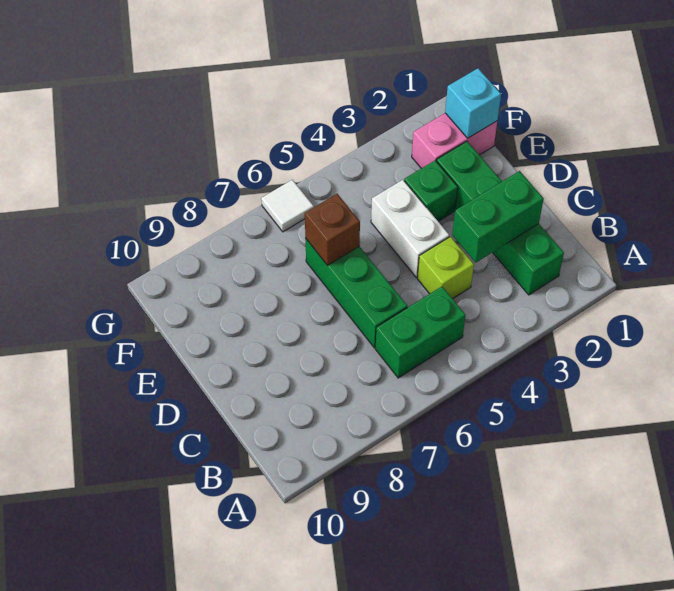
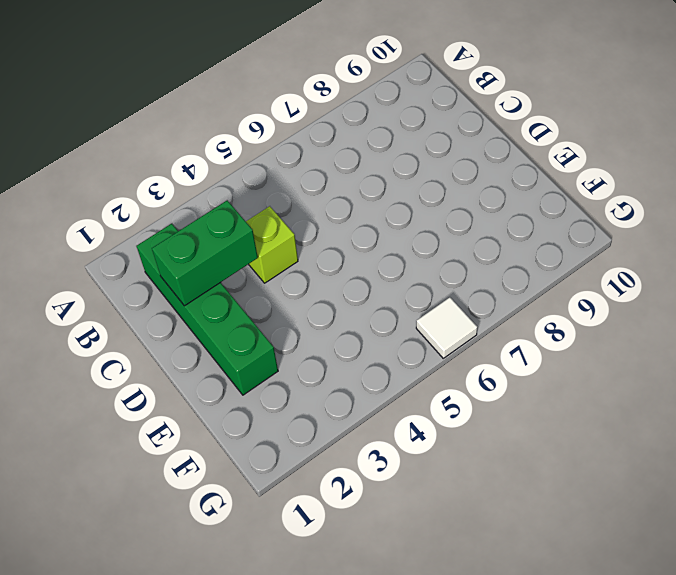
none -> green brick B5:B6 level 1
none -> green brick C6:E6 level 1

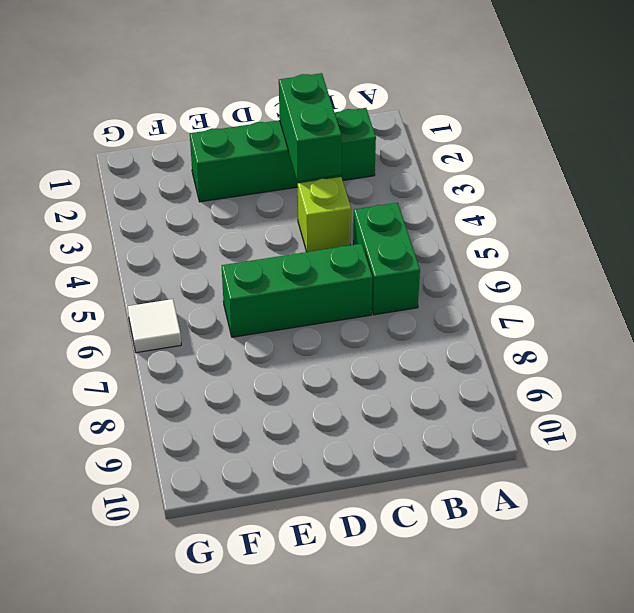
none -> white brick D4:E4 level 1
none -> green brick E3 level 1

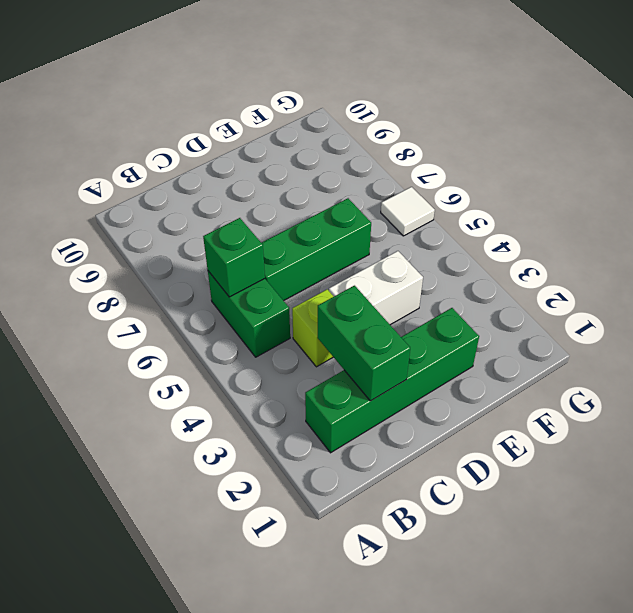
green brick B6 level 2 -> green brick E3 level 1
none -> pink brick F1:F2 level 1
none -> brown brick E6 level 2

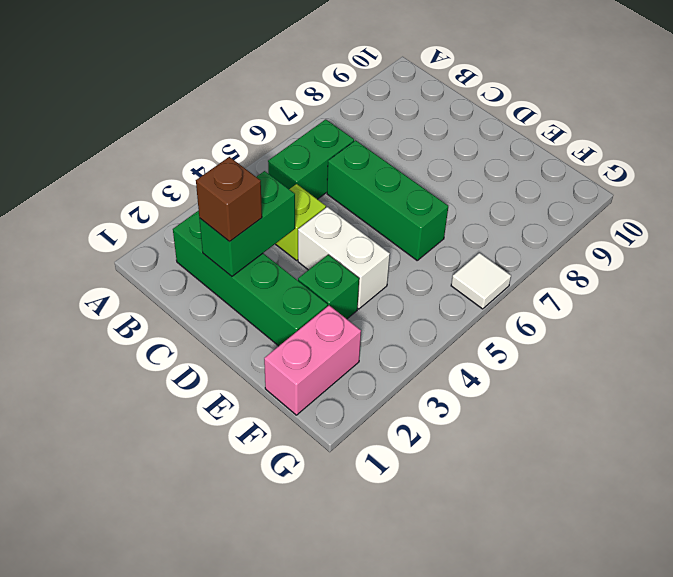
brown brick C2 level 3 -> brown brick E6 level 2
none -> cyan brick F1 level 2

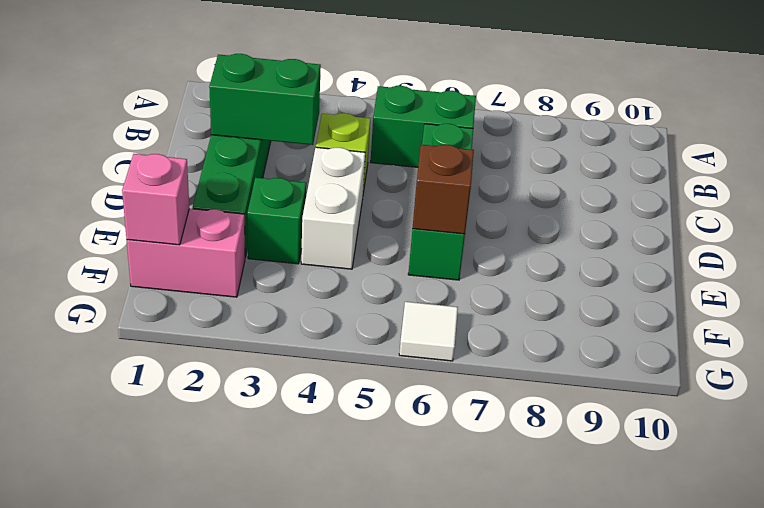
pink brick F1 level 2 -> cyan brick F1 level 2

